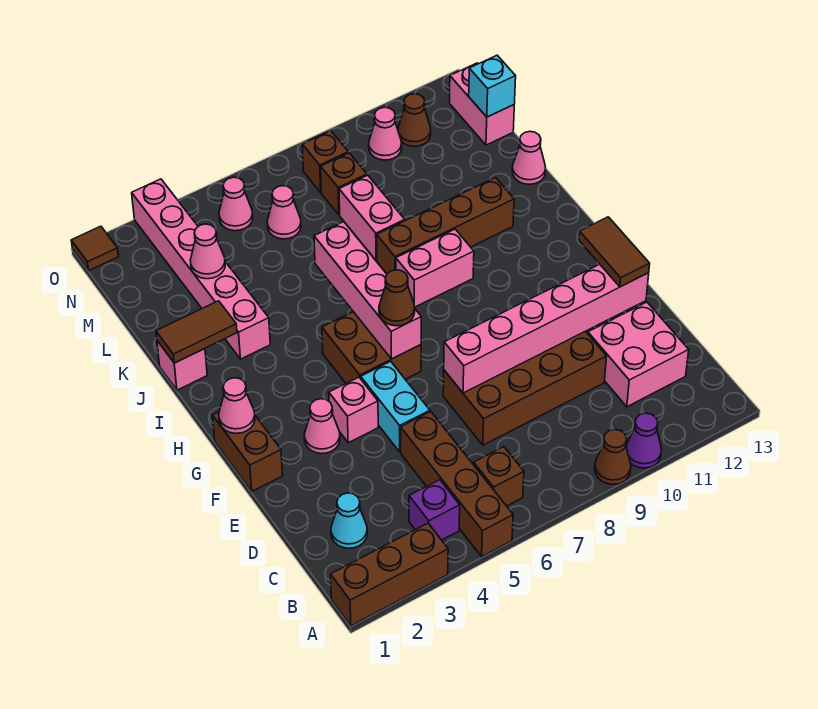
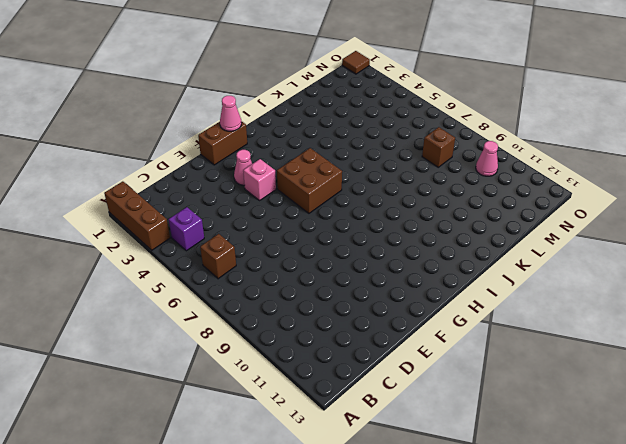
none -> brown brick A5:D5 level 1
none -> brown cone A9 level 1
none -> purple cone A10 level 1
none -> cyan cone C2 level 1

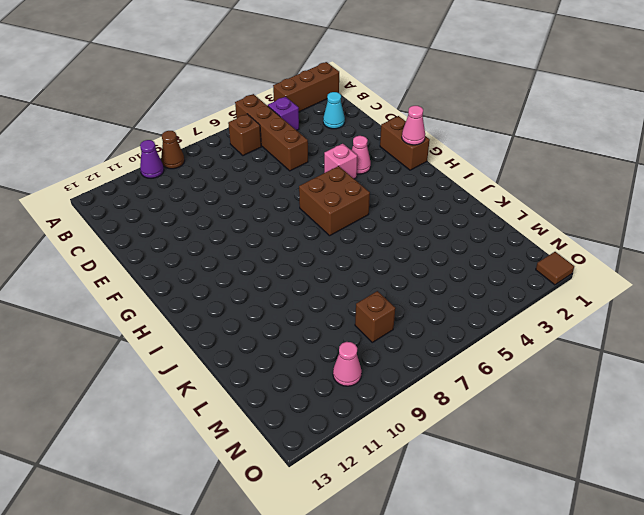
none -> pink brick C11:D12 level 1
none -> brown brick D7:E10 level 1
none -> cyan brick E5:F5 level 1
none -> pink brick I8:I9 level 1

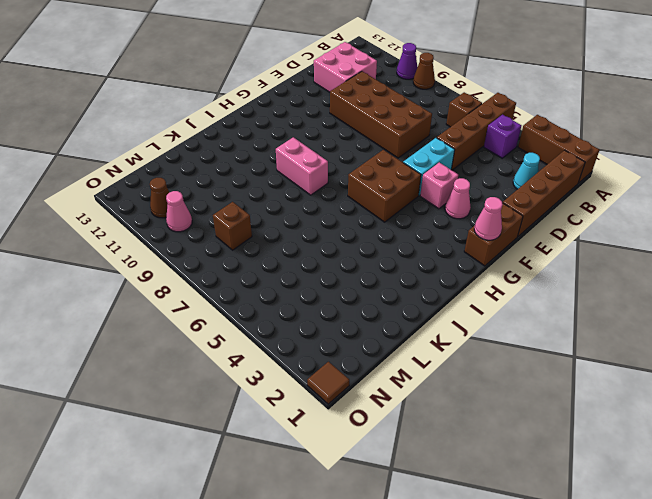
brown brick B1:E1 level 1 -> brown brick J8:J11 level 1
none -> pink brick J1 level 1
none -> pink brick J3:O3 level 1
none -> pink brick K8:L8 level 1
none -> pink cone K13 level 1

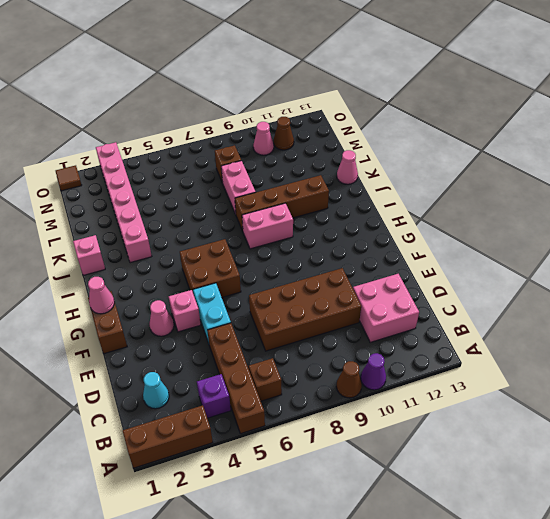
none -> pink cone M6 level 1
none -> pink brick M13:N13 level 1
none -> pink cone N5 level 1
none -> brown brick N8 level 1

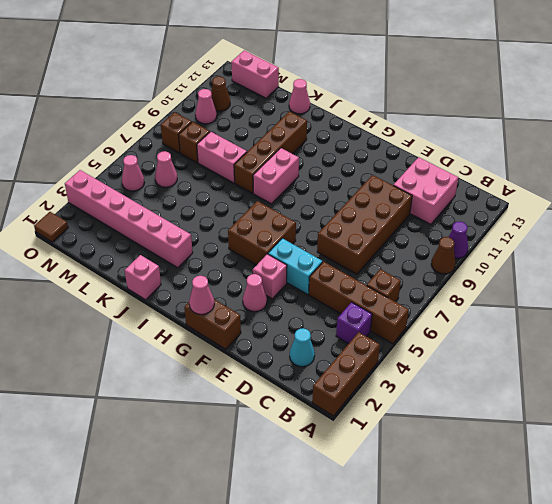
none -> pink brick E7:E12 level 2
none -> pink brick G6:J6 level 2
none -> brown tile J1:J2 level 2
none -> pink cone L3 level 2

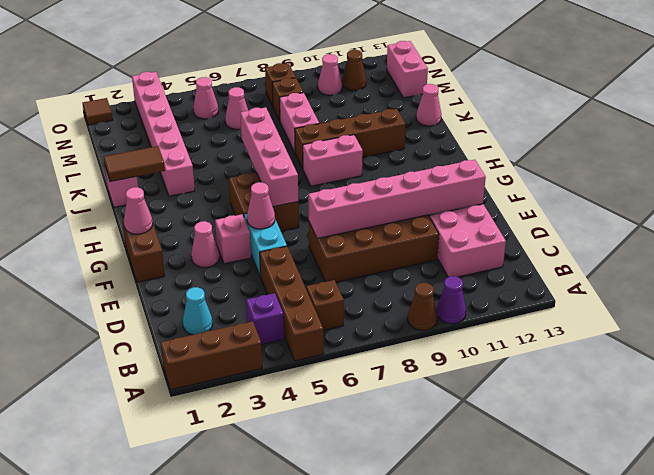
pink cone F5 level 2 -> pink cone L3 level 2
none -> cyan brick M13 level 2
none -> brown tile E12:F12 level 3
none -> brown cone G6 level 3

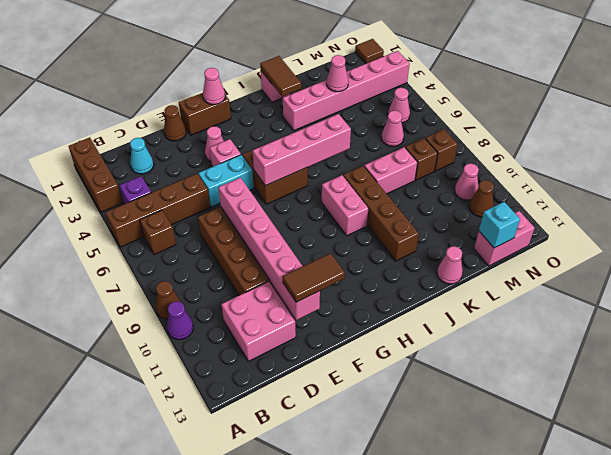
brown cone E1 level 1 -> brown cone G6 level 3

